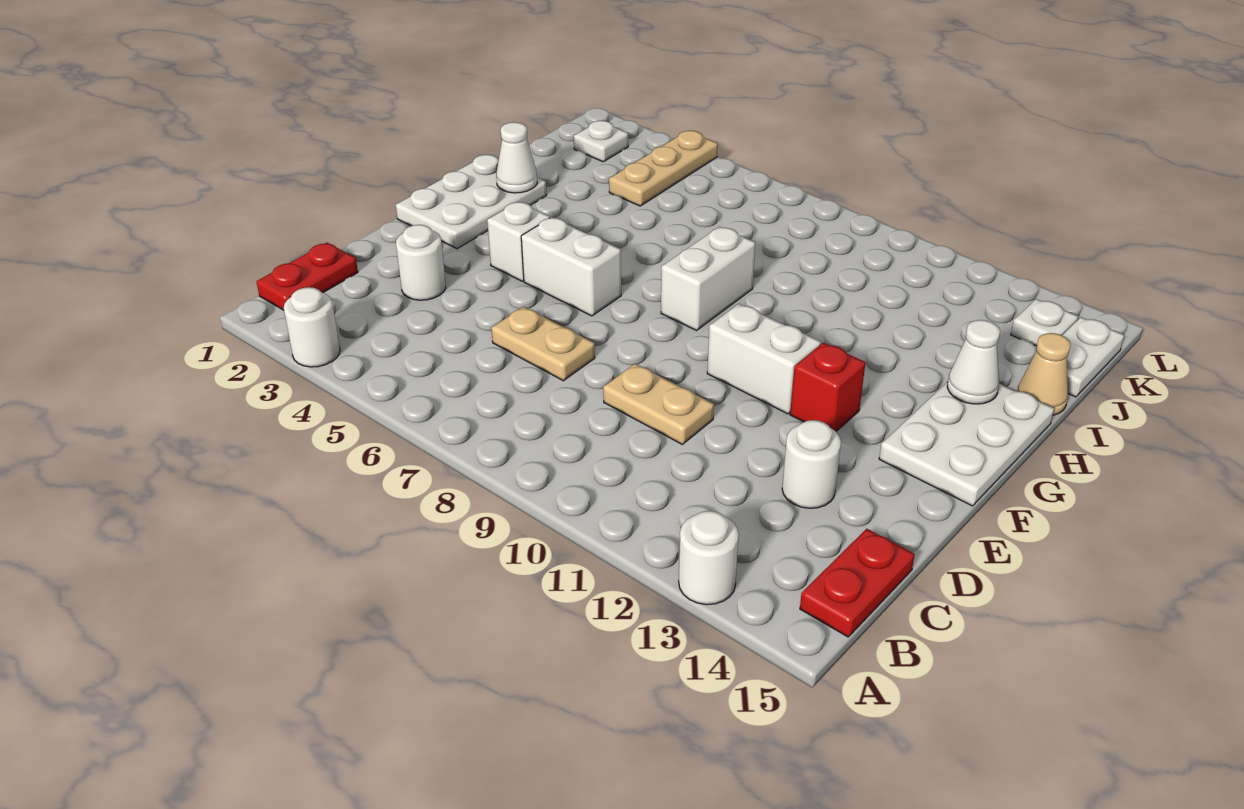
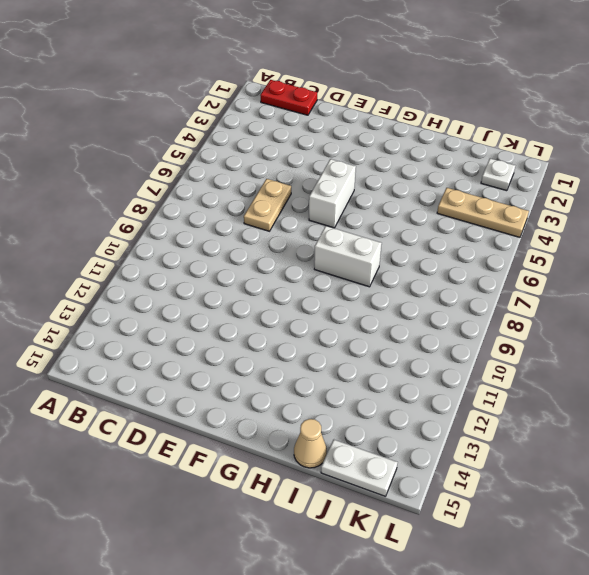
none -> white round brick A3 level 1
none -> white round brick A13 level 1
none -> red plate B15:C15 level 1

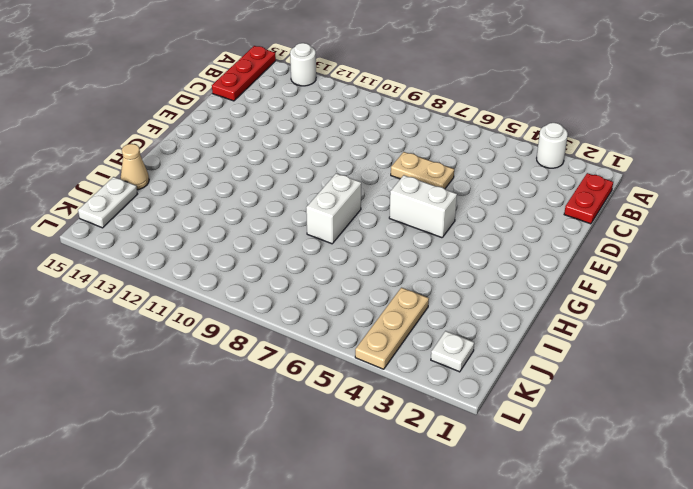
red plate A15:C15 level 1 -> red plate B15:C15 level 1
none -> white round brick D3 level 1
none -> tan plate D9:D10 level 1
none -> white round brick D13 level 1

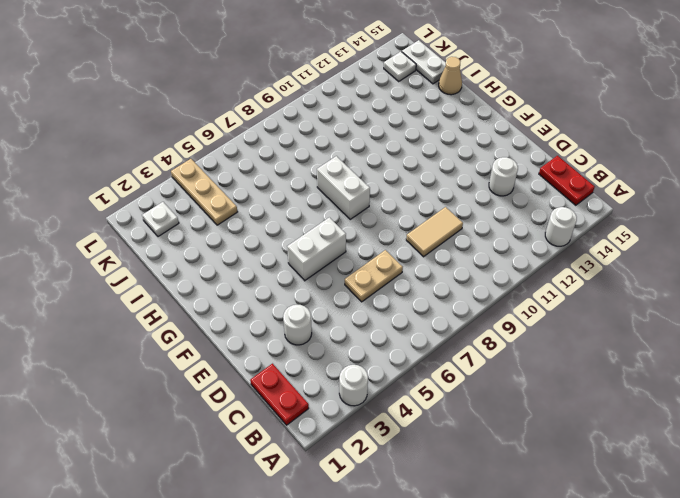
tan tile D9:D10 level 1 -> tan plate D9:D10 level 1
none -> white plate F1:H2 level 1
none -> white brick F4 level 1
none -> white brick F10:F11 level 1

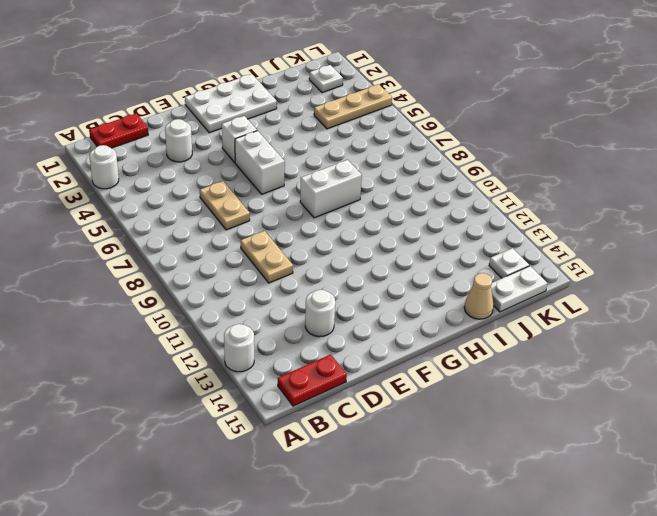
none -> white brick F10:F11 level 1
none -> red brick F12 level 1
none -> white plate F14:H15 level 1

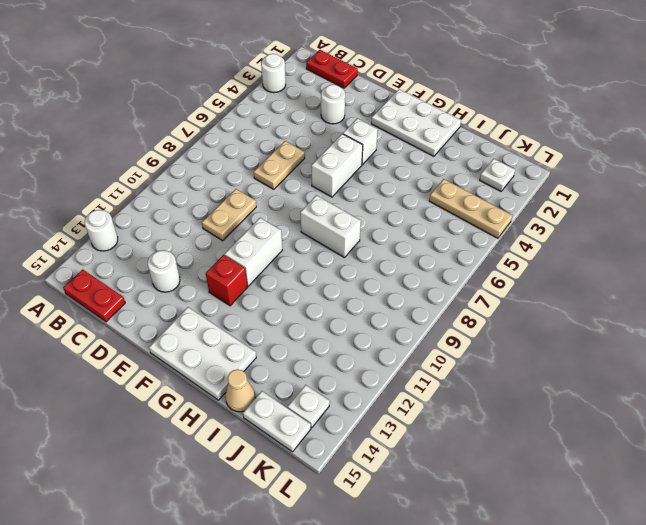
none -> white cone H2 level 2
none -> white cone H14 level 2

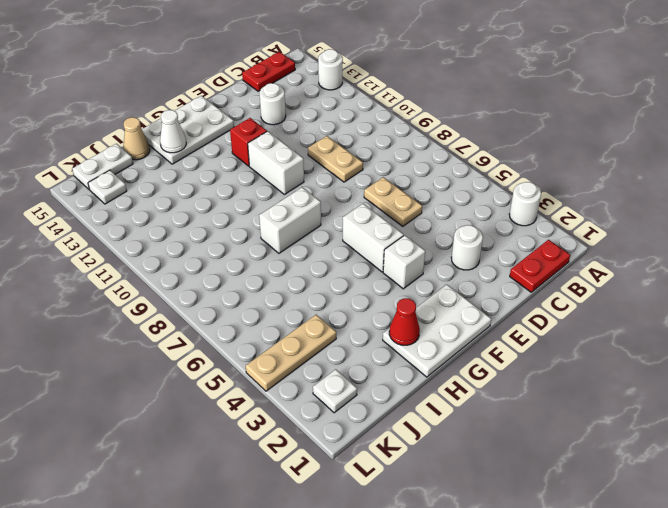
red cone H2 level 2 -> white cone H2 level 2

